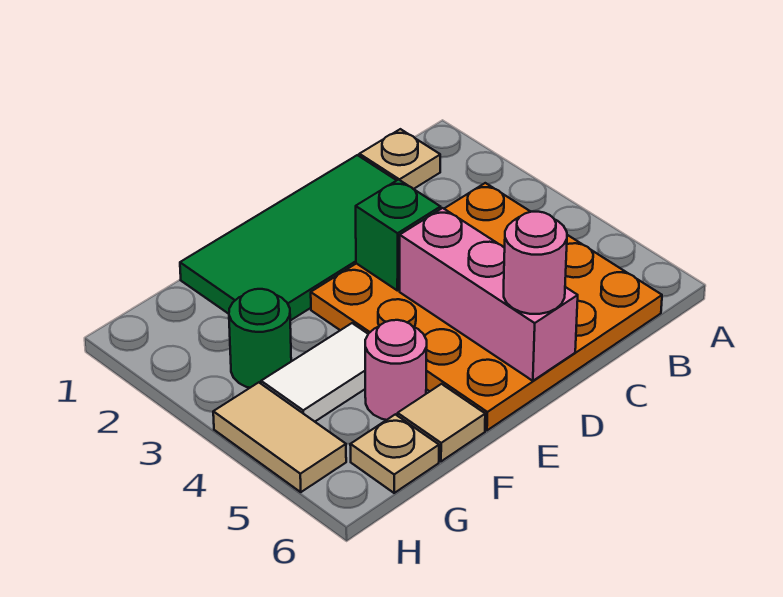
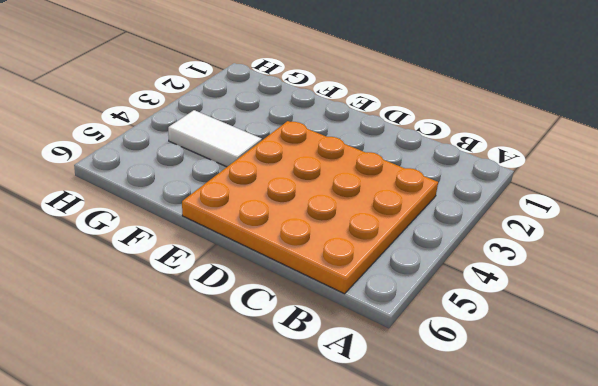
none -> tan plate B1 level 1
none -> green tile C1:F2 level 1
none -> pink round brick F5 level 1

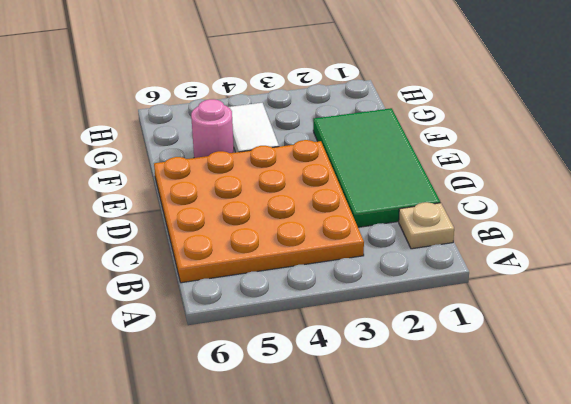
none -> tan tile F6 level 1
none -> green round brick G3 level 1
none -> tan plate G6 level 1

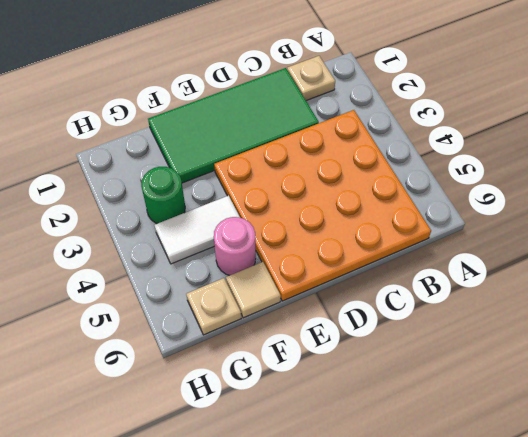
none -> tan tile H4:H5 level 1
none -> green brick D3 level 2
none -> pink brick D4:D6 level 2

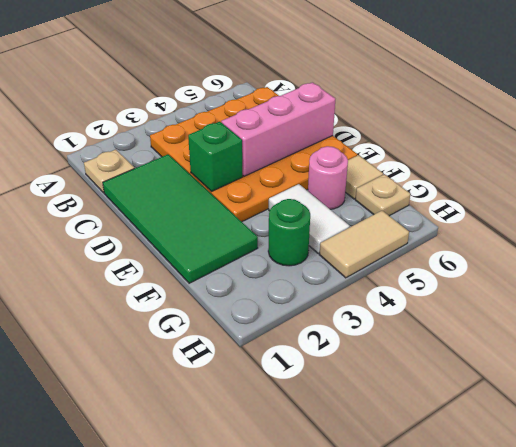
none -> pink round brick D6 level 3

